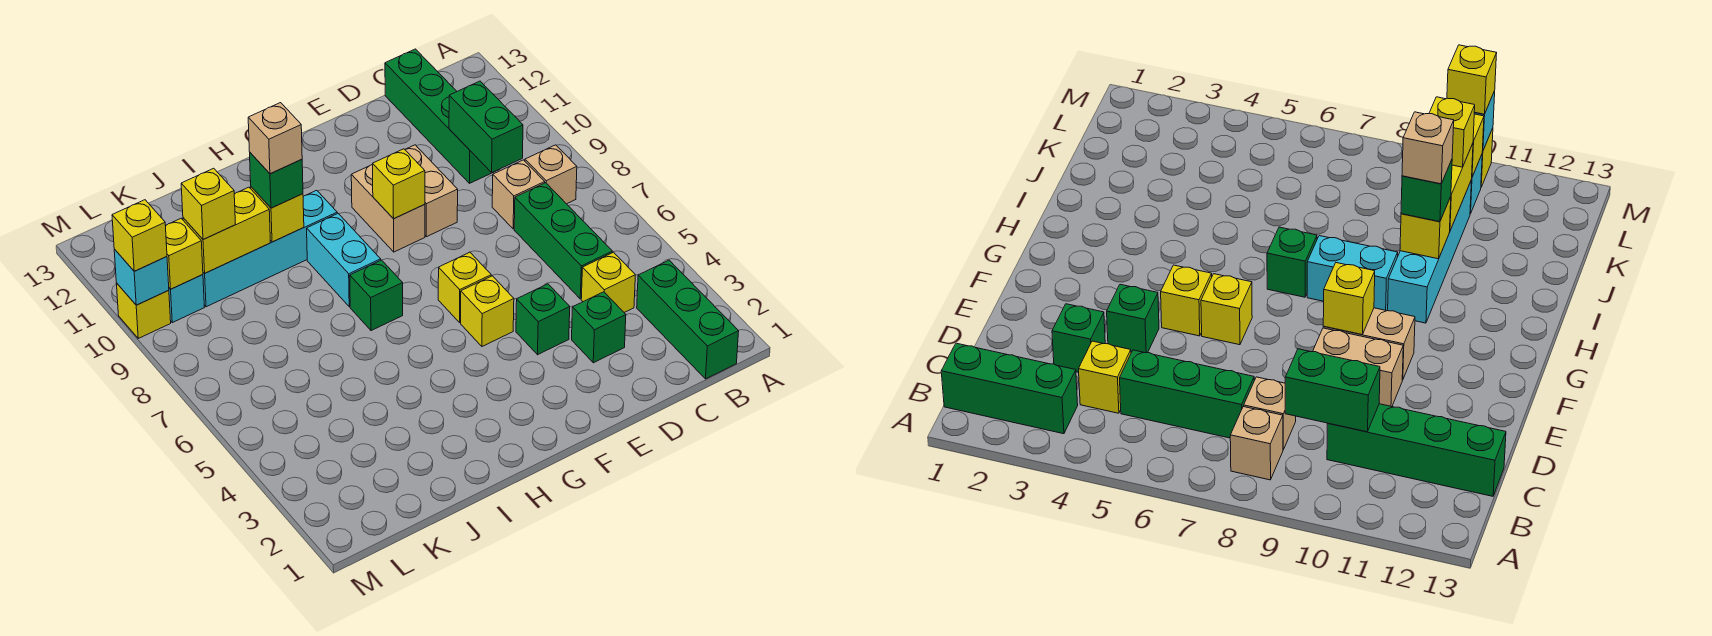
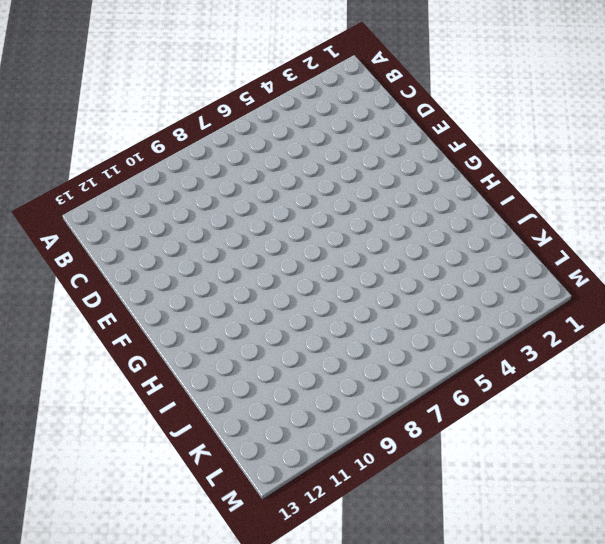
none -> green brick B1:B3 level 1
none -> tan brick B8 level 1
none -> yellow brick C4 level 1

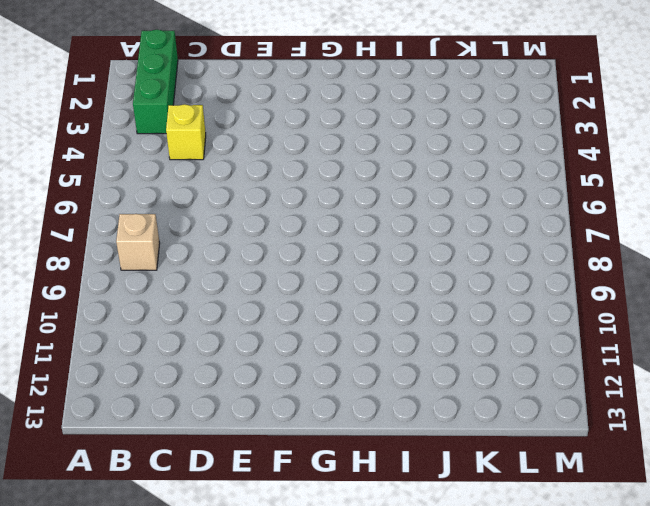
none -> green brick C5:C7 level 1
none -> tan brick C8 level 1
none -> green brick C10:C13 level 1

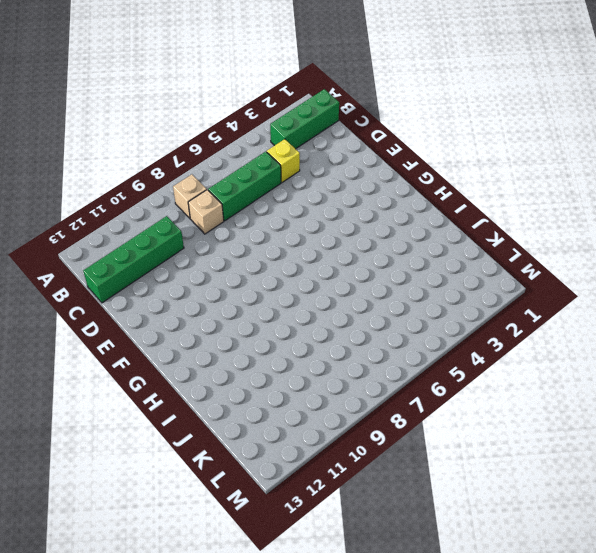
none -> green brick D3 level 1
none -> green brick E4 level 1
none -> tan brick E9:E10 level 1

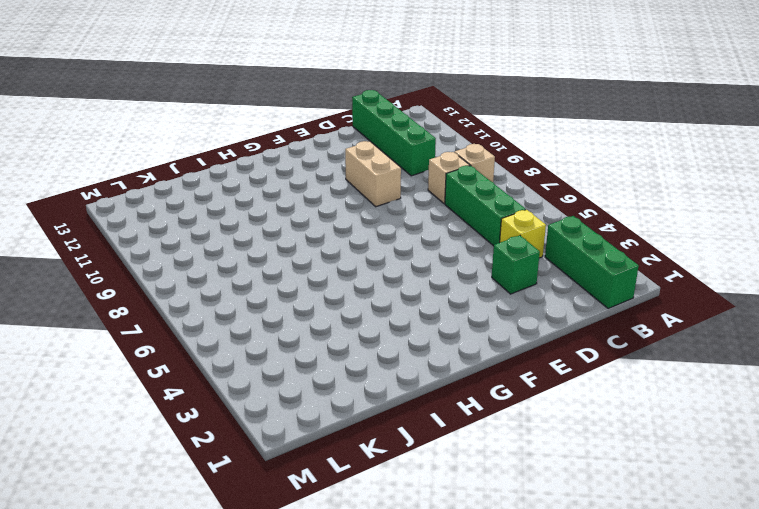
none -> green brick E4 level 1
none -> yellow brick F5 level 1
none -> yellow brick F6 level 1

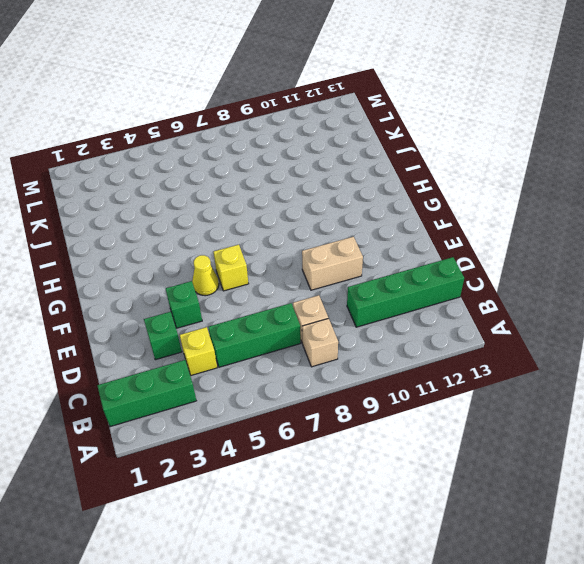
yellow cone F5 level 1 -> yellow brick F5 level 1
none -> tan brick F9:F10 level 1
none -> green brick H7 level 1
none -> cyan brick H8:H9 level 1

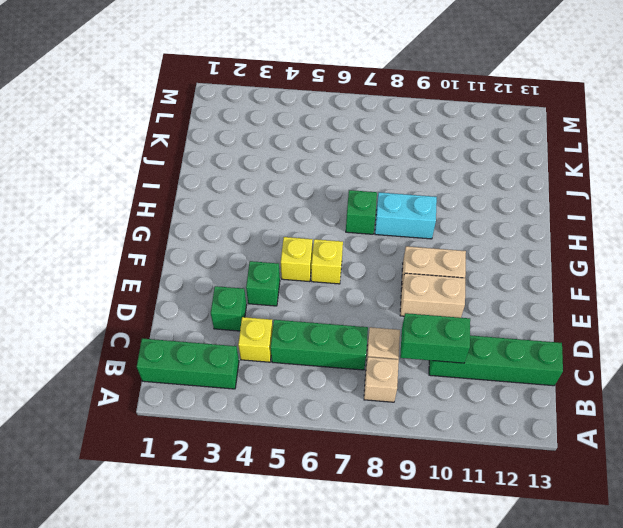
none -> cyan brick H10:K10 level 1
none -> cyan brick L10 level 1
none -> yellow brick M10 level 1

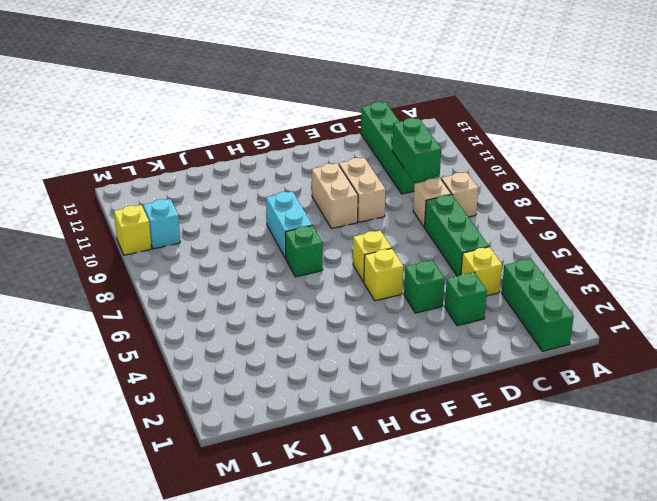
none -> cyan brick H10:K10 level 1
none -> yellow brick F9 level 2
none -> yellow brick I10 level 2

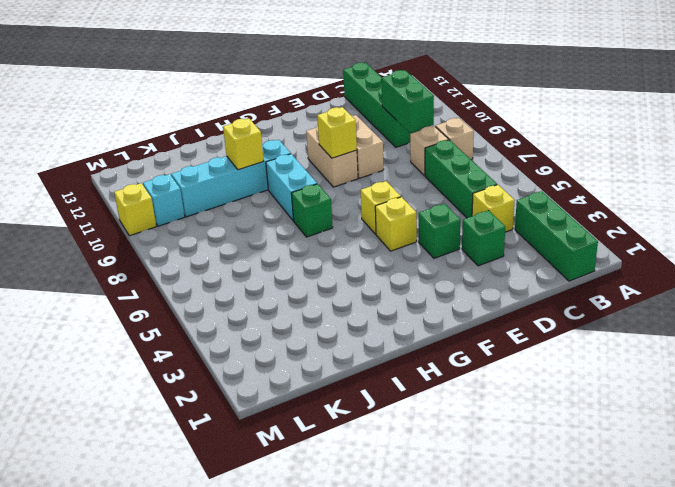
none -> yellow brick J10:K10 level 2
none -> yellow brick L10 level 2
none -> cyan brick M10 level 2

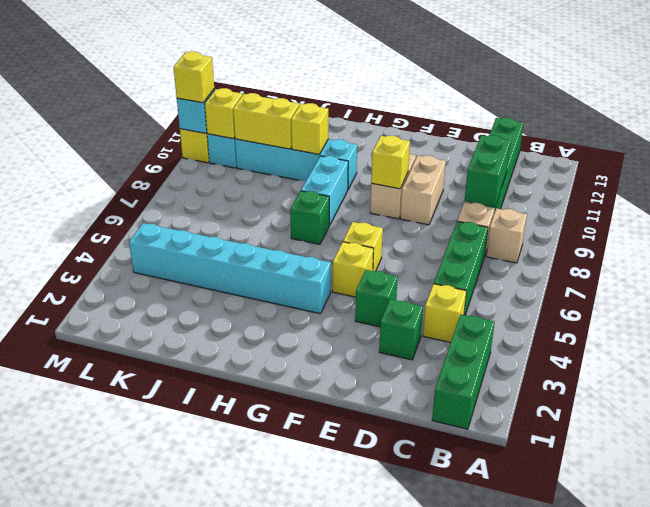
cyan brick G4:L4 level 1 -> none
none -> green brick I10 level 3
none -> yellow brick K10 level 3
none -> tan brick I10 level 4

